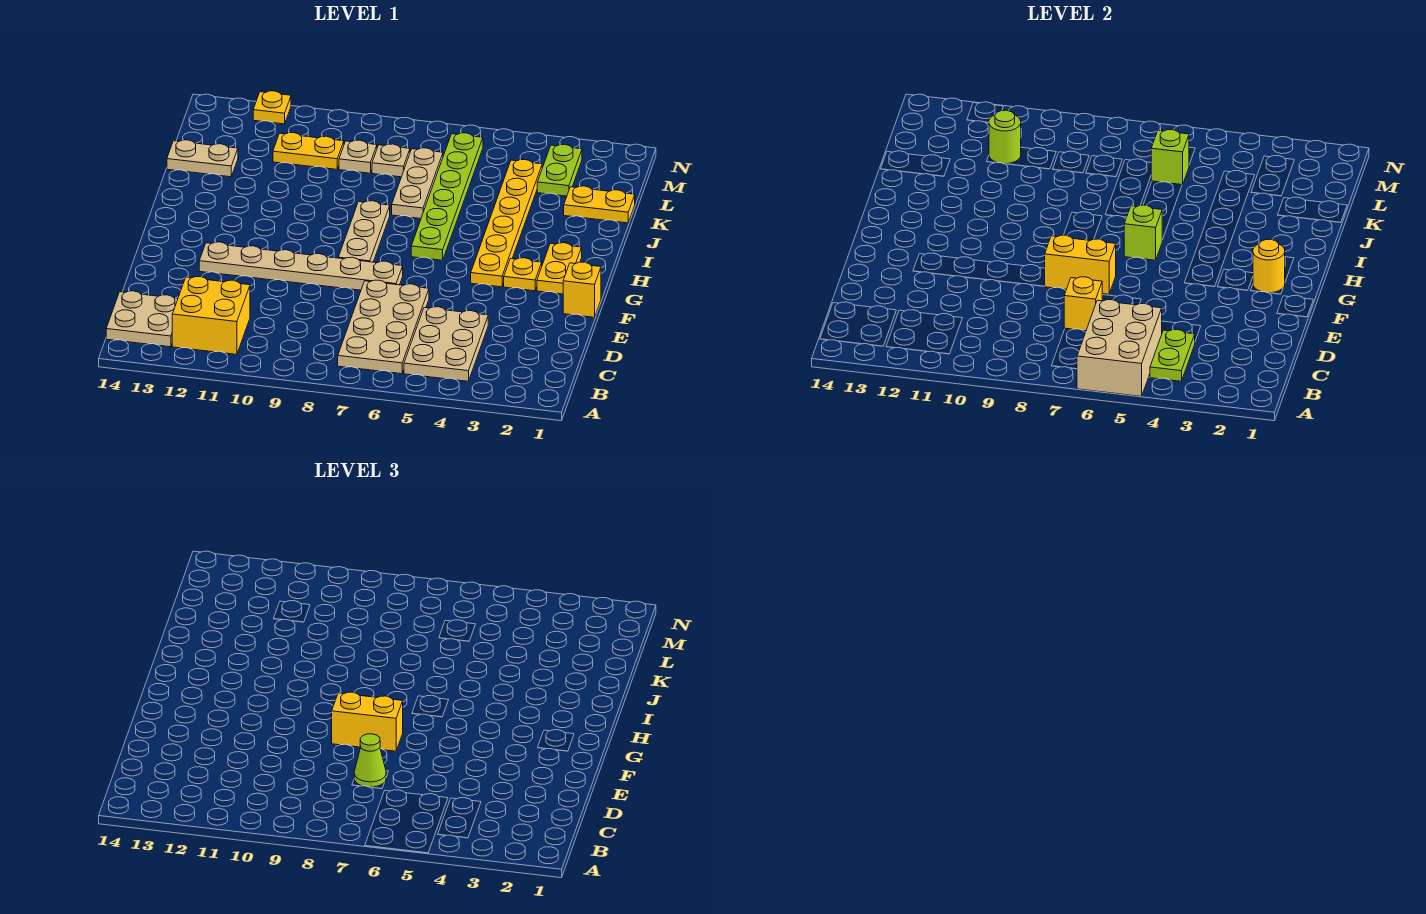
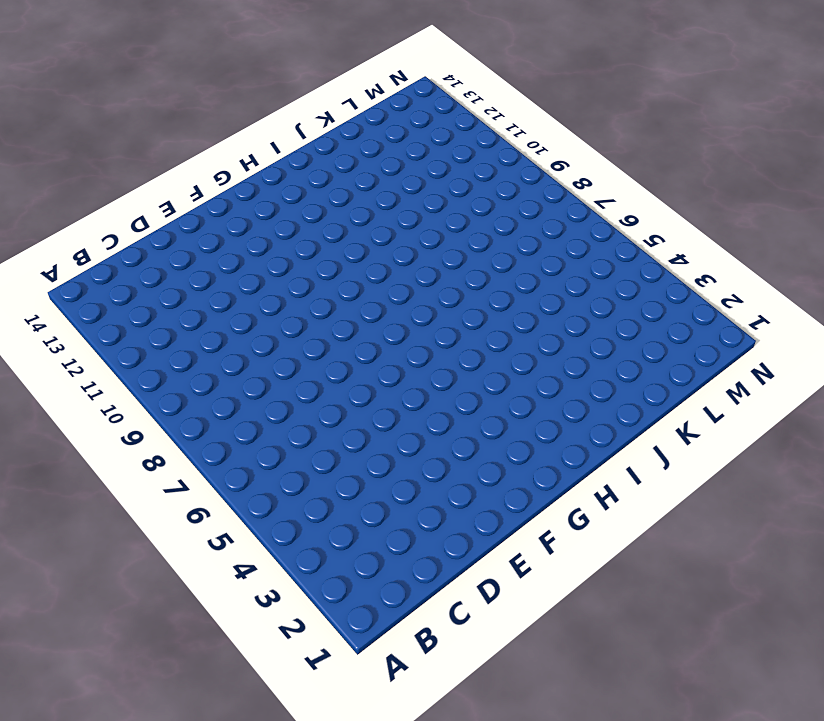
none -> tan plate B4:D5 level 1
none -> tan plate B6:E7 level 1
none -> yellow brick B11:C12 level 1

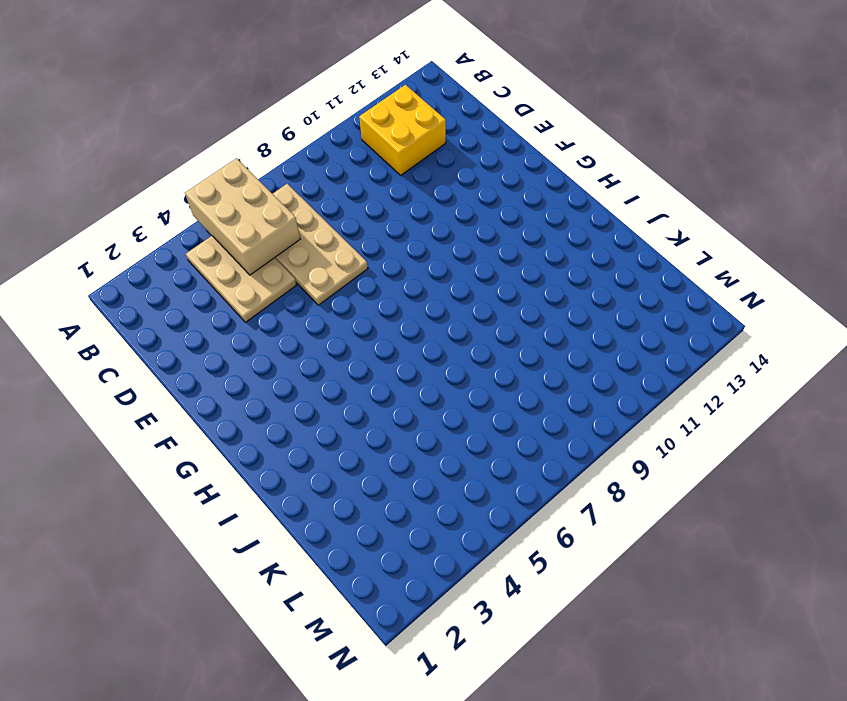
none -> tan plate B13:C14 level 1
none -> yellow brick F1 level 1
none -> tan plate F7:F12 level 1

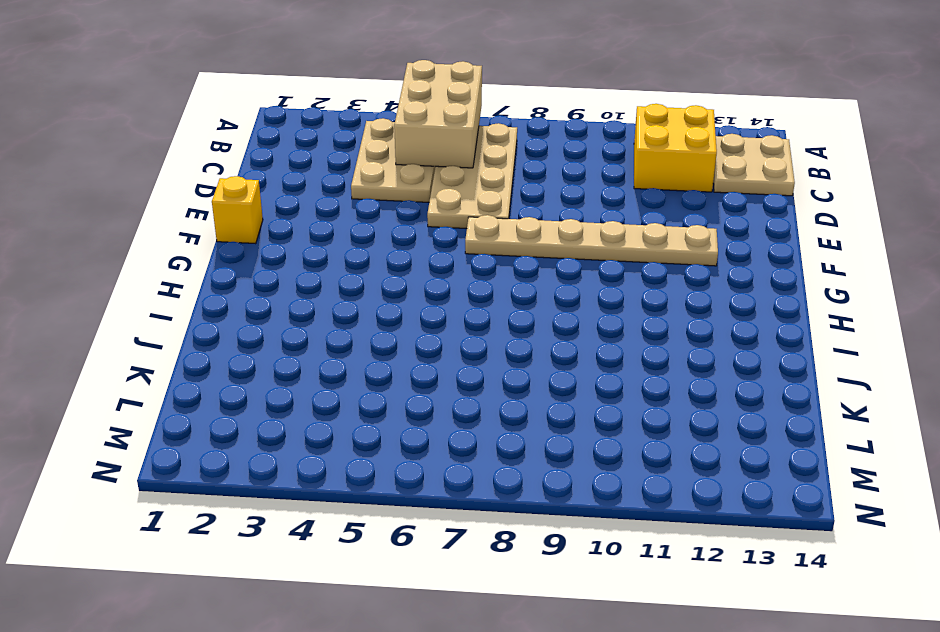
none -> yellow plate G2:H2 level 1
none -> yellow plate G3 level 1
none -> yellow plate G4:L4 level 1

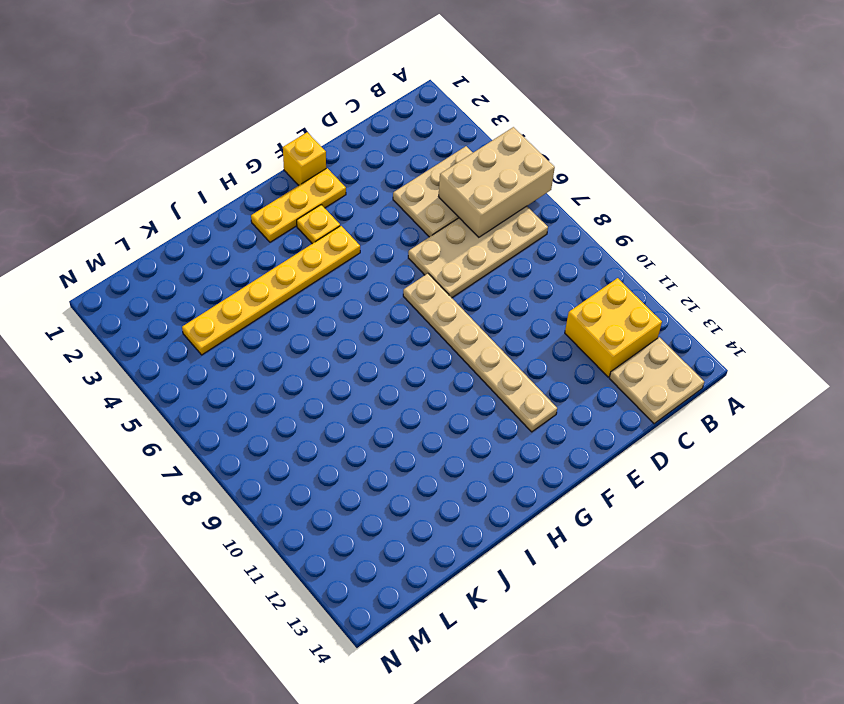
yellow plate F2:H2 level 1 -> yellow plate G2:H2 level 1
none -> tan plate G8:I8 level 1
none -> lime plate H6:M6 level 1
none -> tan plate J7:L7 level 1

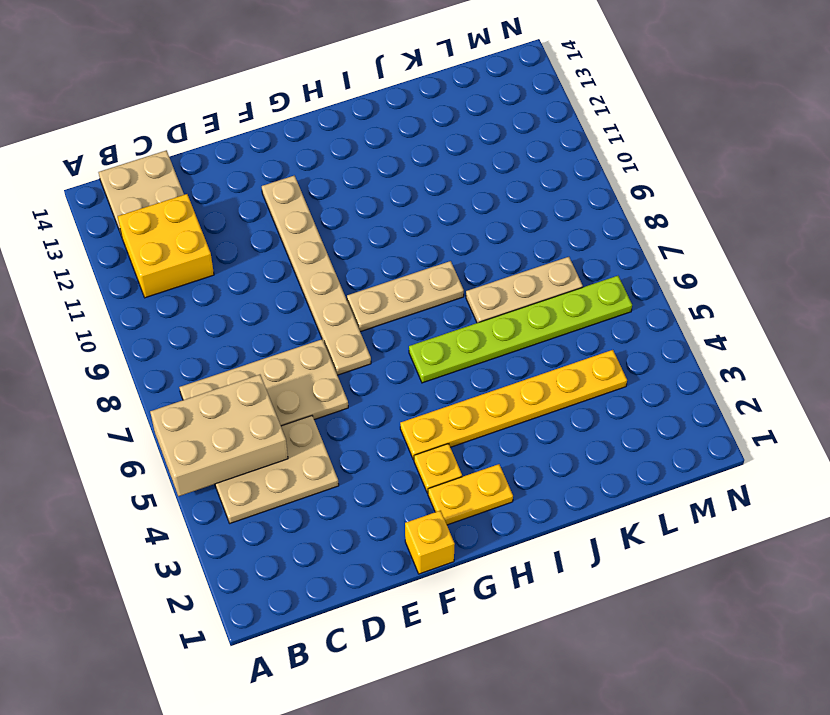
none -> yellow plate K1:K2 level 1
none -> tan plate K13:K14 level 1
none -> lime plate L3:M3 level 1

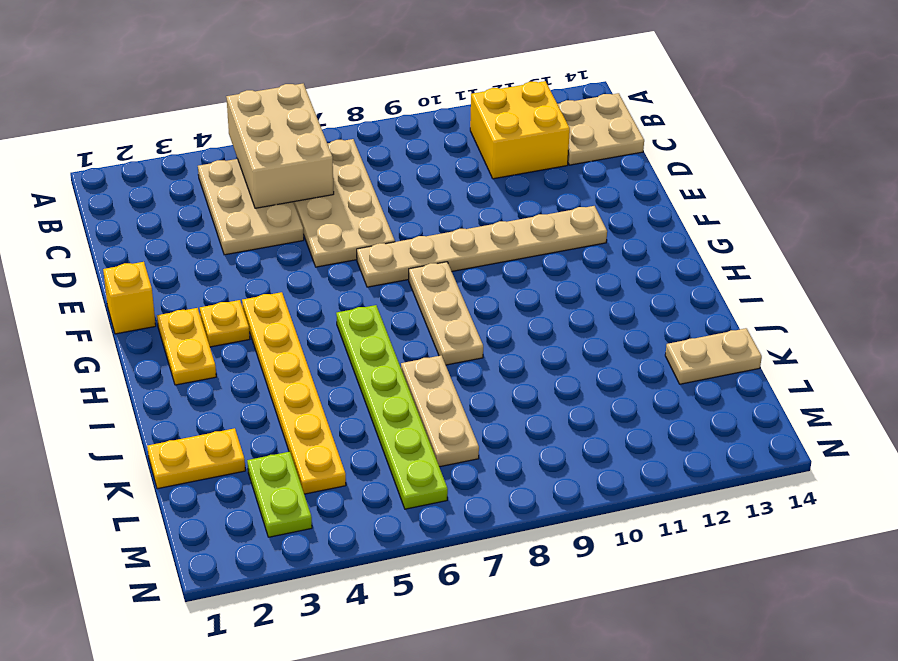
none -> tan plate L8 level 1
none -> tan plate L9 level 1
none -> yellow plate L10:L11 level 1

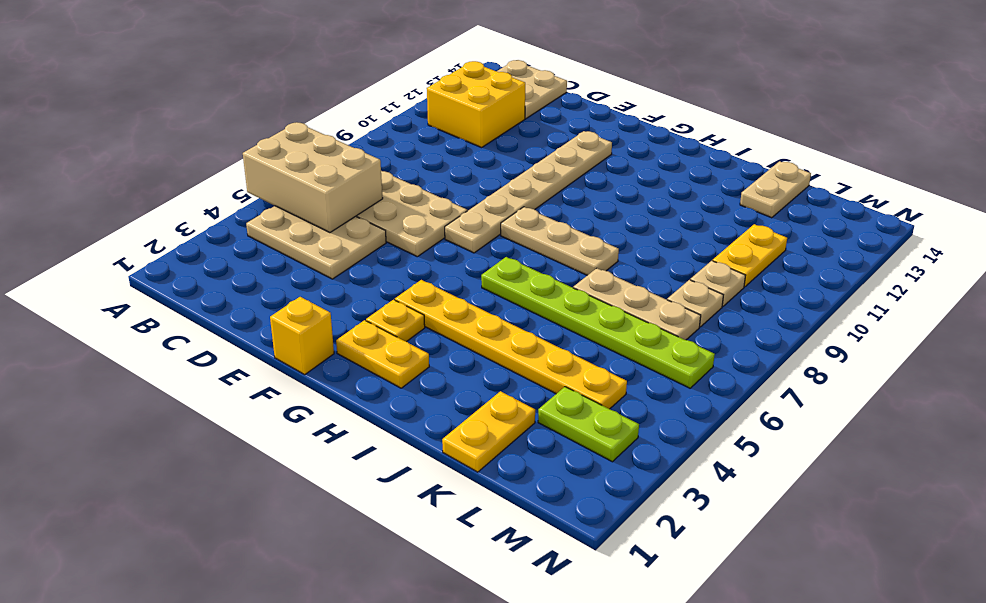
none -> yellow plate N12 level 1
none -> lime plate B4:C4 level 2
none -> yellow brick D7 level 2

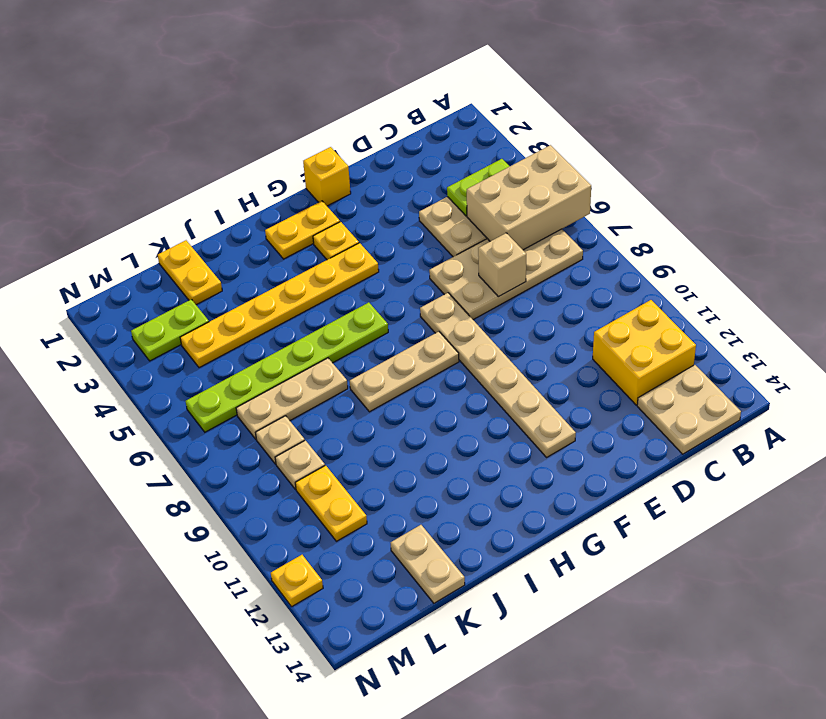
tan brick D7 level 2 -> yellow brick D7 level 2
none -> yellow brick F7:F8 level 2
none -> yellow round brick G2 level 2
none -> lime brick H6 level 2

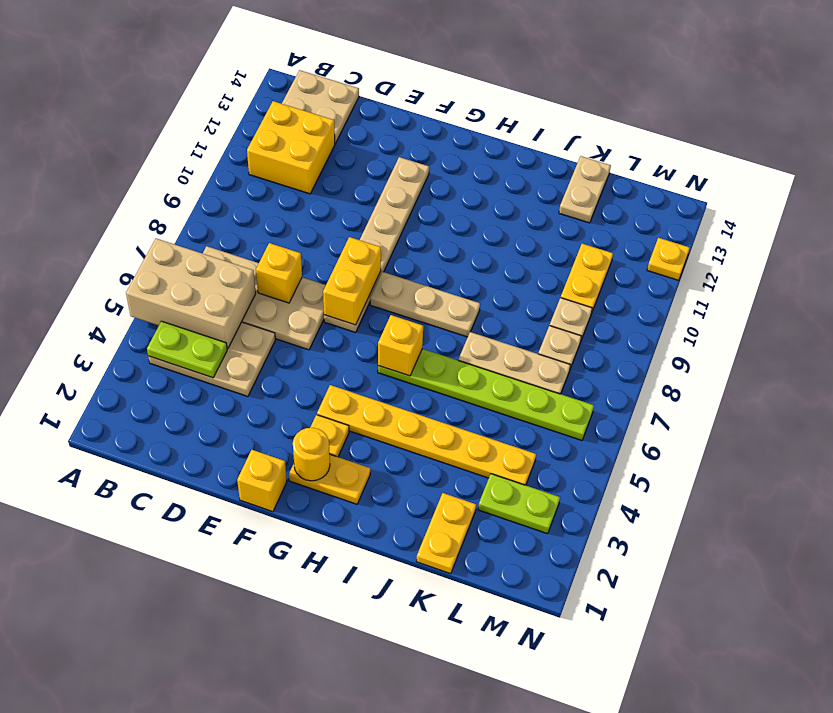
yellow brick H6 level 2 -> lime brick H6 level 2
none -> lime brick L6 level 2
none -> lime round brick L11 level 2
none -> lime cone D7 level 3

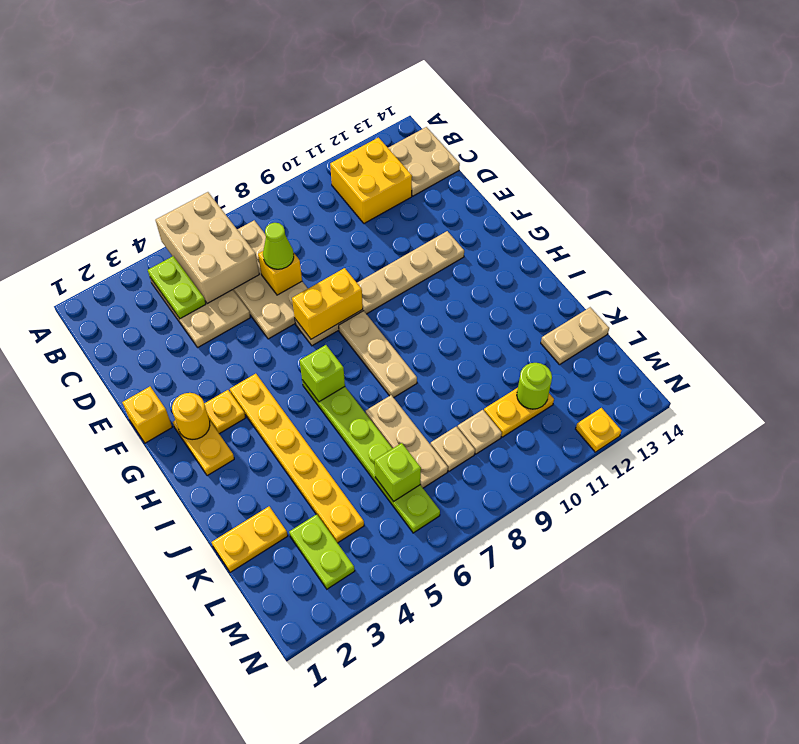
none -> yellow brick F7:F8 level 3

